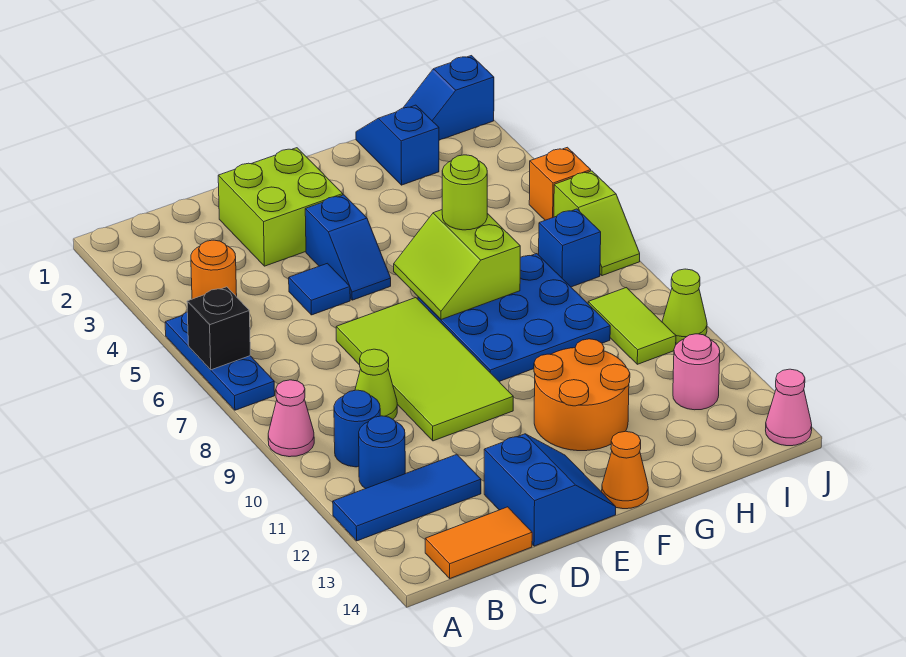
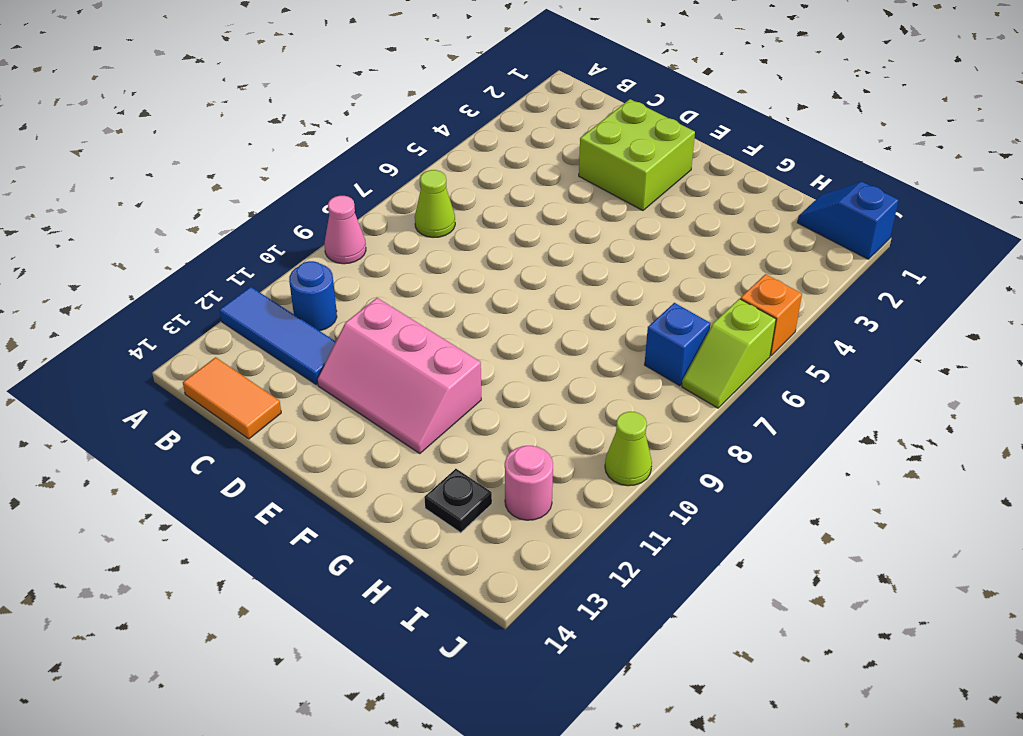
lime cone B7 level 1 -> lime cone C9 level 1
pink slope D11:F12 level 1 top 11 -> orange round brick F11:G12 level 1
black plate H13 level 1 -> none
none -> blue plate A5:A7 level 1
none -> orange round brick B4 level 1
none -> blue round brick B10 level 1

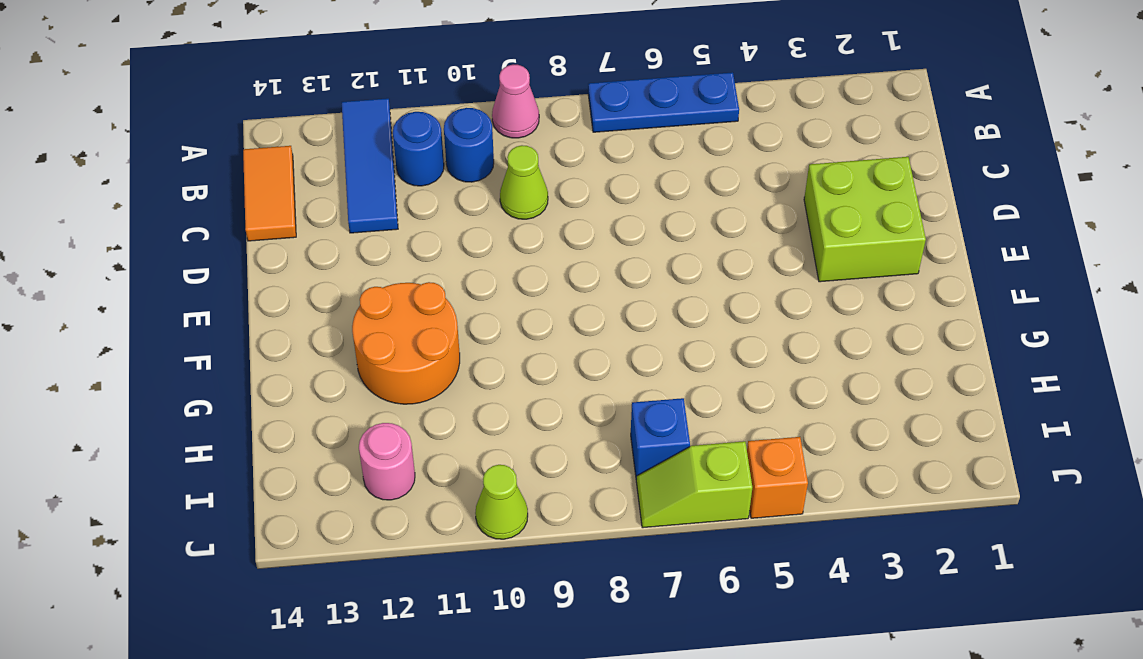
none -> orange round brick B4 level 1
none -> blue tile D5 level 1
none -> lime tile D7:E10 level 1

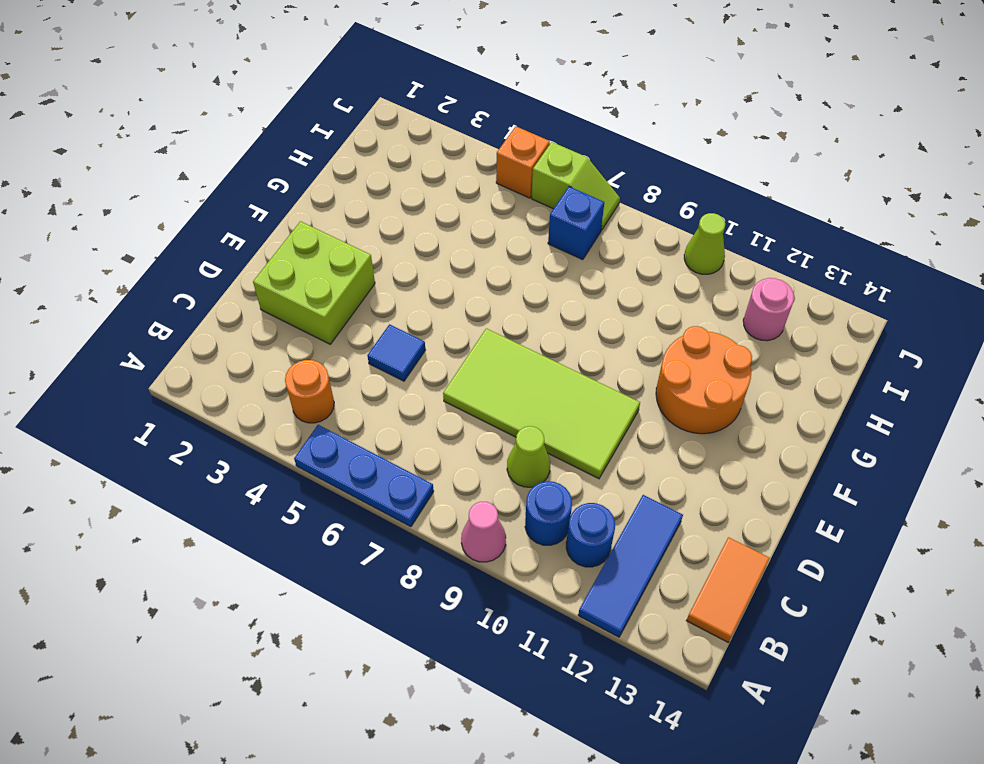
none -> blue slope D13:E14 level 1 top D
none -> blue slope E4:E5 level 1 top 4
none -> blue plate F7:H9 level 1

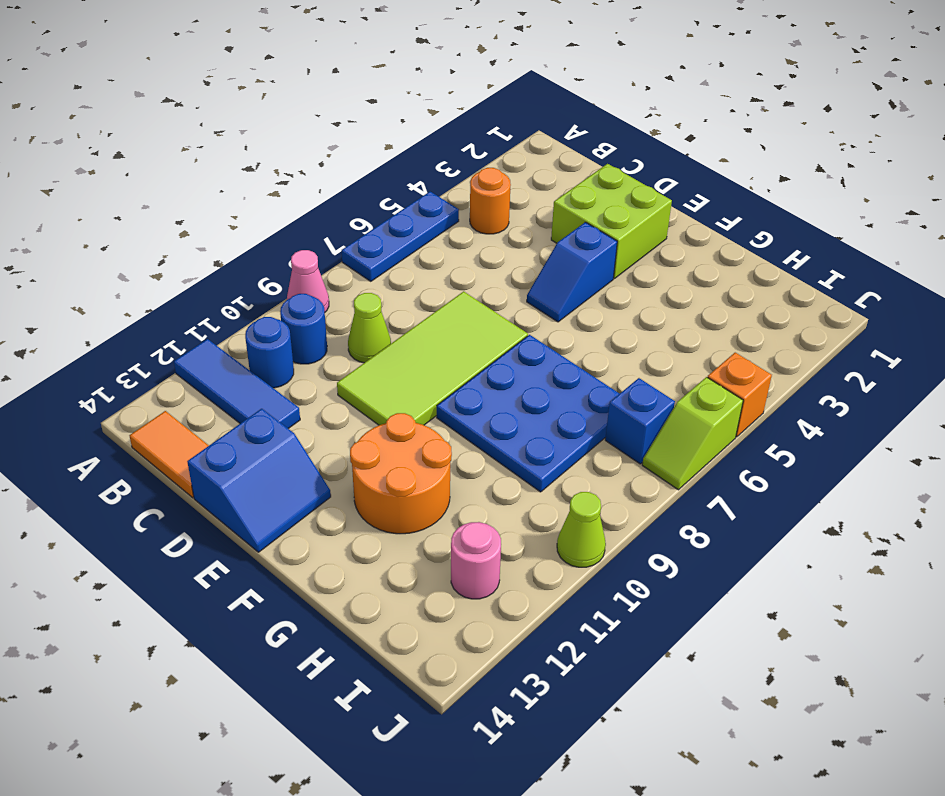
none -> blue tile D5 level 1
none -> orange cone F14 level 1
none -> blue slope H1:H2 level 1 top 2

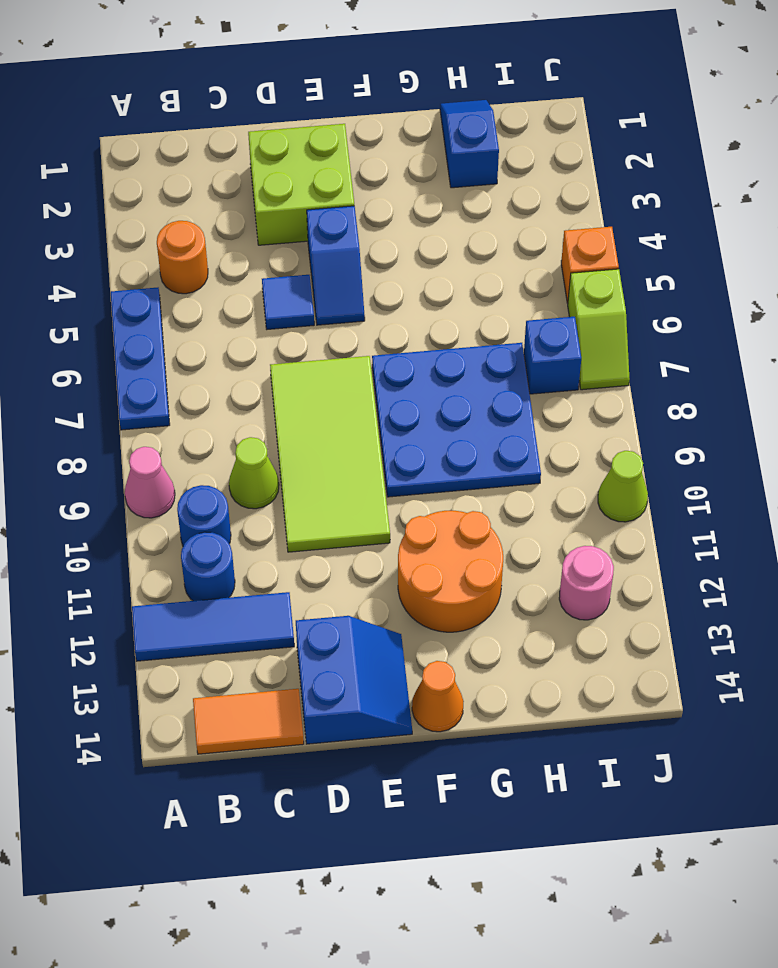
none -> blue slope I1:J1 level 1 top J
none -> lime tile I9:I10 level 1
none -> pink cone J14 level 1

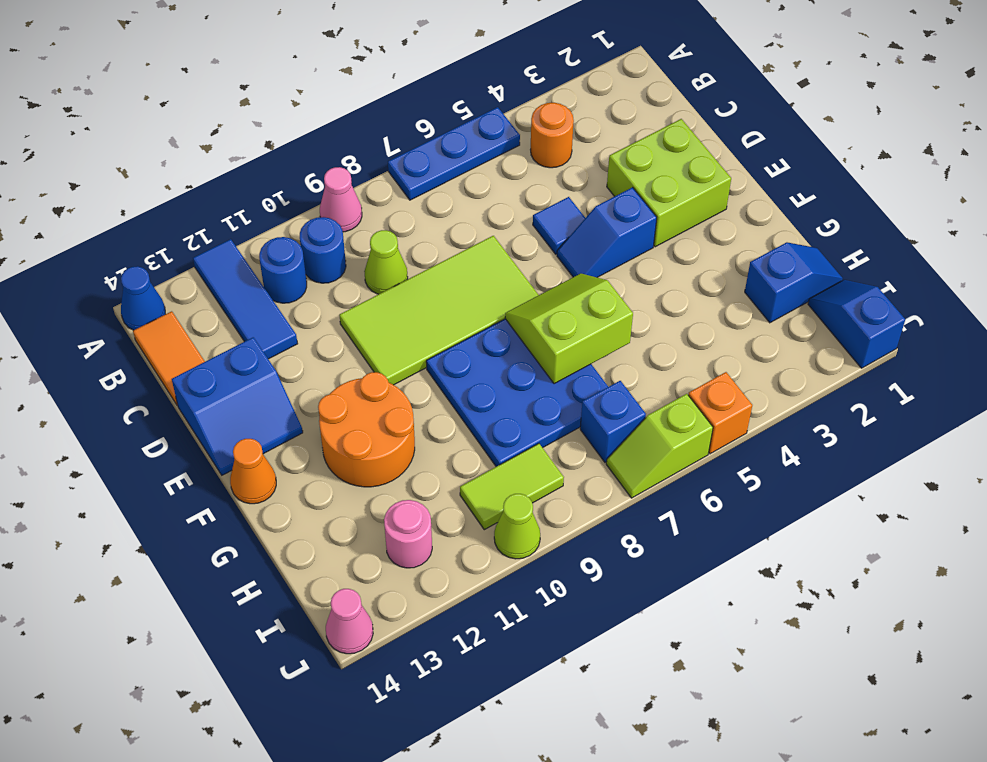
blue cone A14 level 1 -> none
none -> black brick A6 level 2
none -> lime round brick G6 level 3

